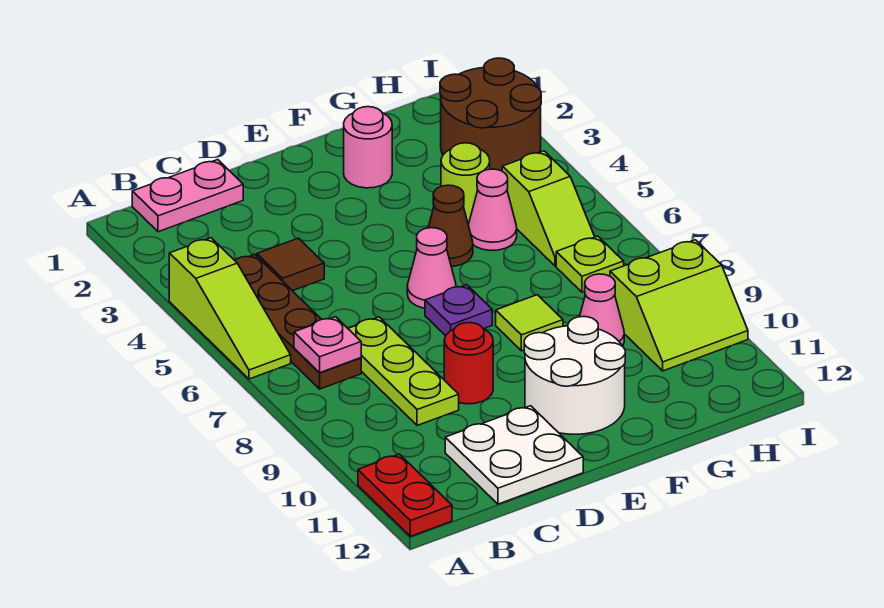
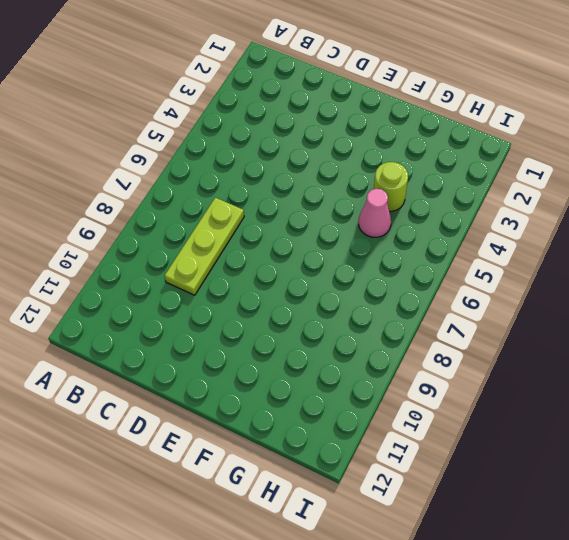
none -> lime slope A4:A6 level 1 top 4
none -> red plate A11:A12 level 1
none -> pink plate B1:C1 level 1

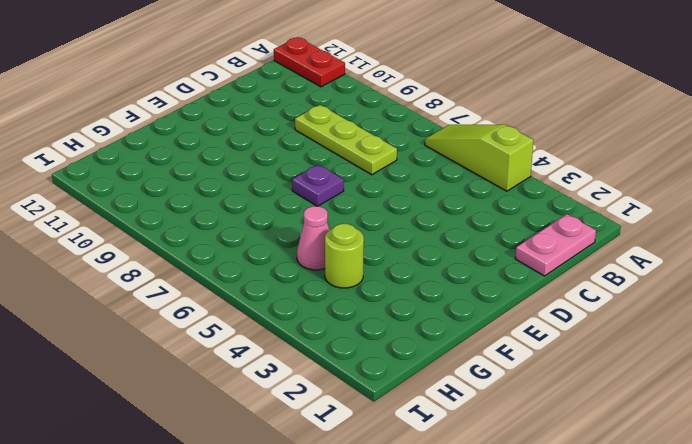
none -> brown plate B4:B7 level 1
none -> brown tile C4 level 1
none -> white plate C11:D12 level 1

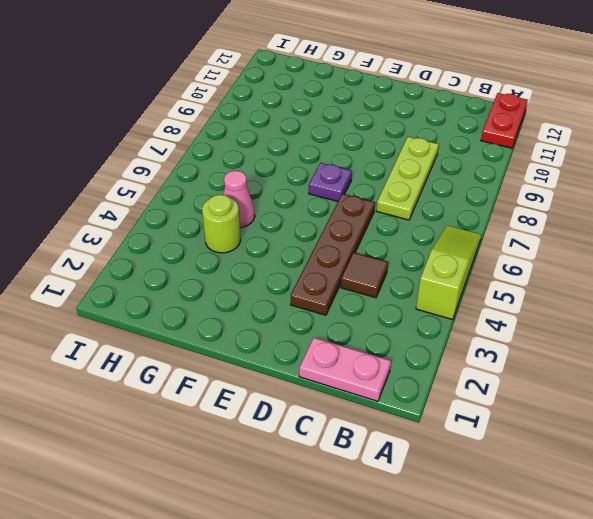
brown plate D3:D6 level 1 -> brown plate B4:B7 level 1
none -> white plate C11:D12 level 1
none -> red round brick D9 level 1
none -> pink cone E6 level 1

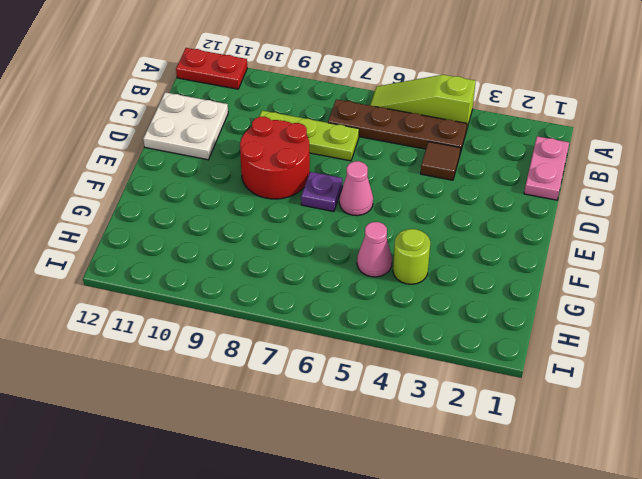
red round brick D8:E9 level 1 -> red round brick D9 level 1
none -> white round brick E10:F11 level 1
none -> pink round brick F2 level 1
none -> brown cone F5 level 1

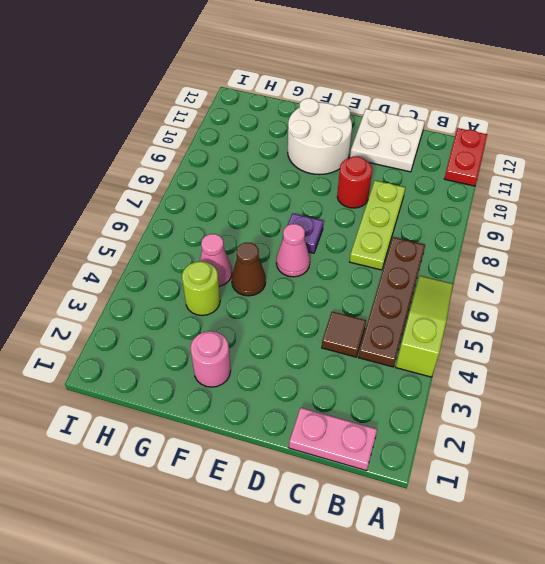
none -> lime tile F8 level 1
none -> pink cone G9 level 1
none -> brown round brick H2:I3 level 1

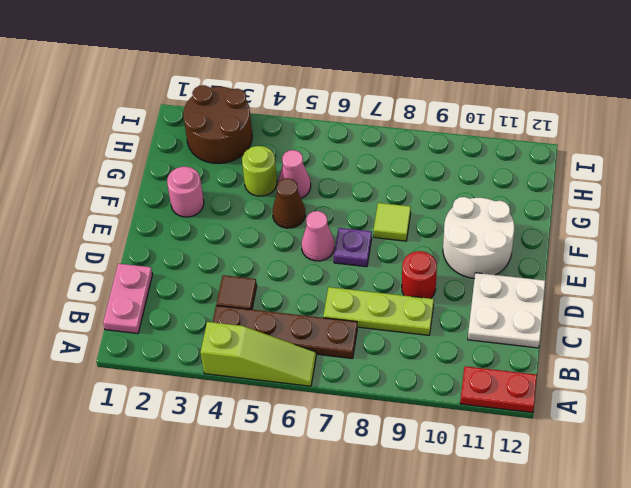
none -> pink cone G9 level 1
none -> lime slope H5:H6 level 1 top 5
none -> lime plate H7 level 1

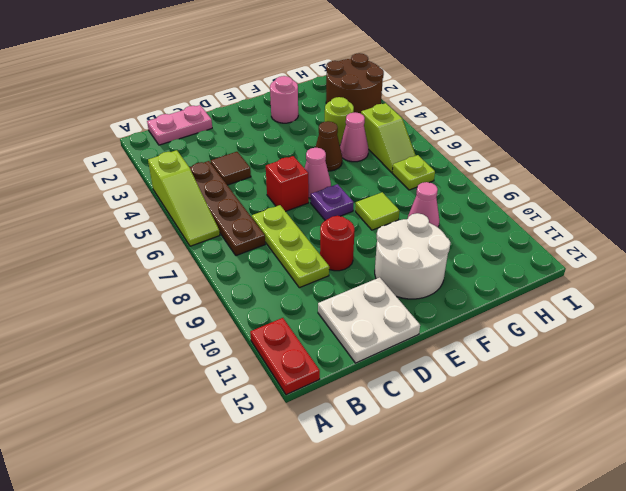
red brick D6 level 1 -> none
none -> lime slope H9:I10 level 1 top 9
none -> pink plate B7 level 2

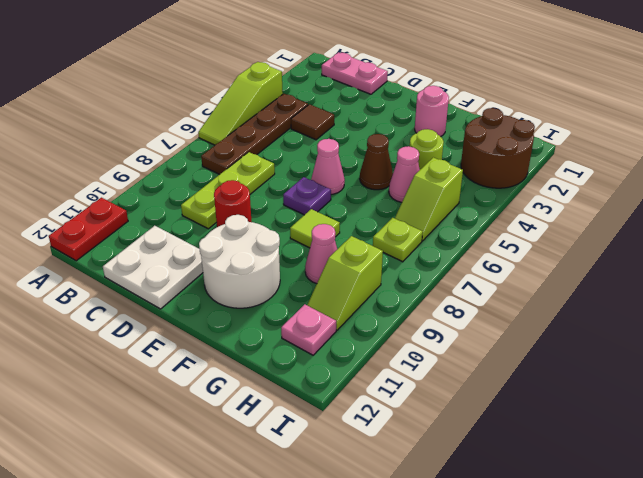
lime slope H9:H10 level 1 top 9 -> lime slope H9:I10 level 1 top 9
pink plate H11 level 1 -> pink plate B7 level 2

